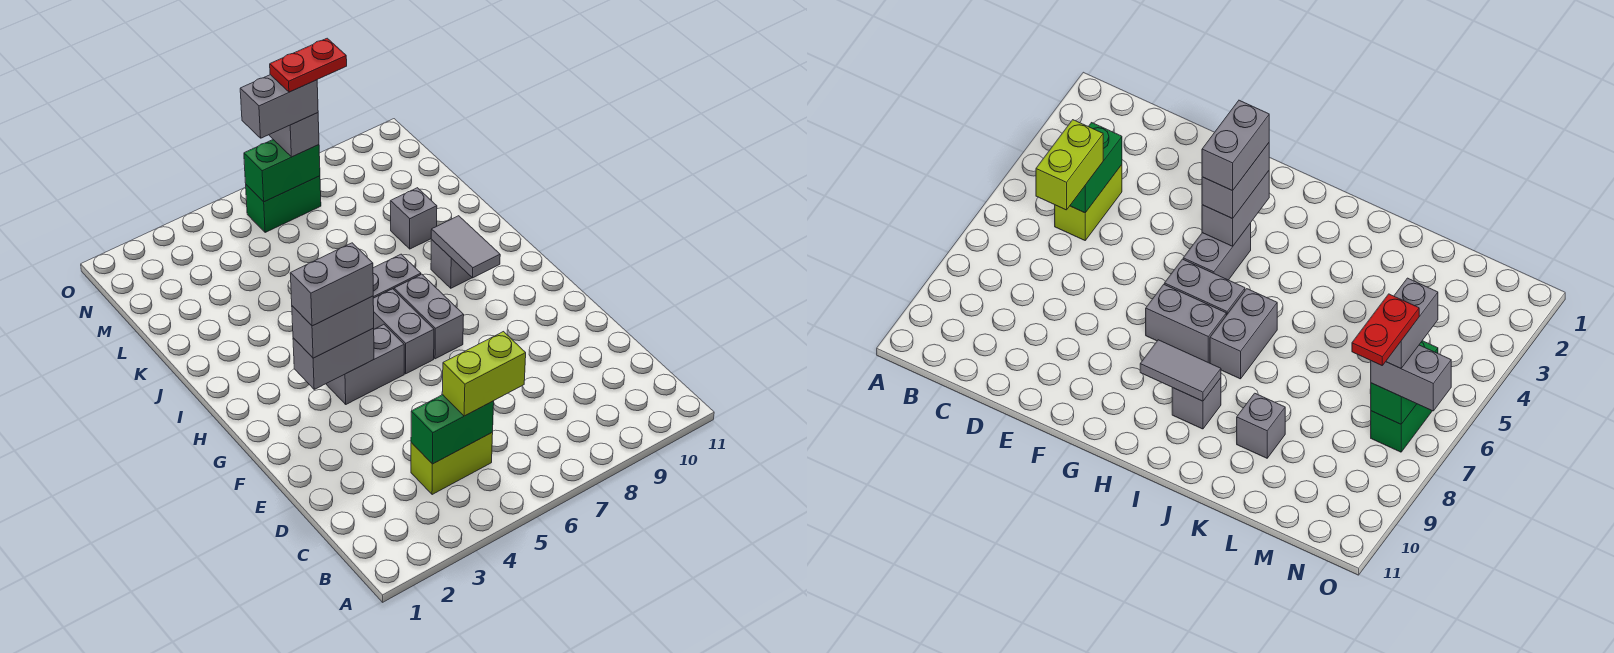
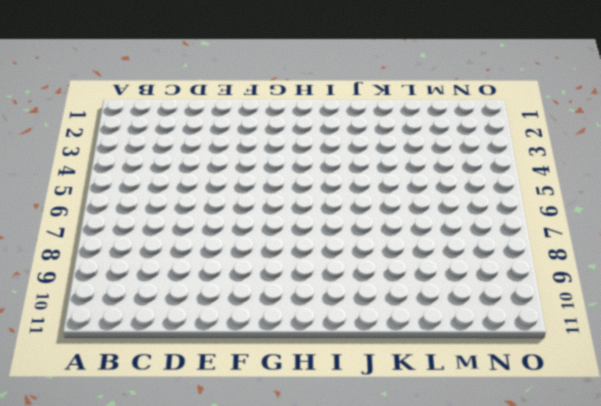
none -> lime brick C4:C5 level 1
none -> grey brick G4:G5 level 1
none -> grey brick G6:H6 level 1

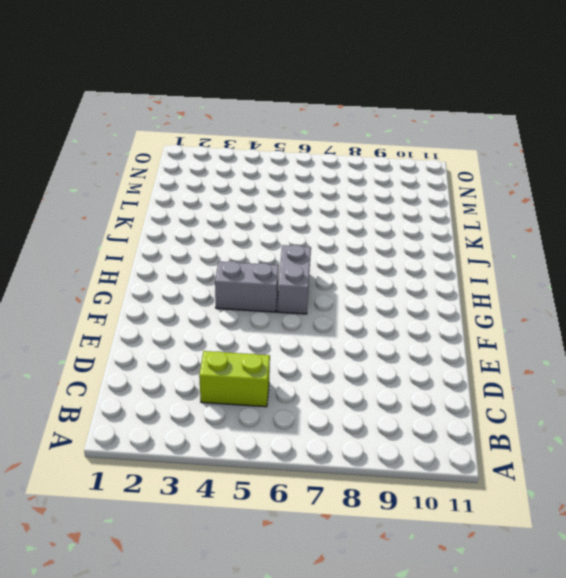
none -> grey brick G7:H7 level 1
none -> grey brick I6:I7 level 1
none -> grey brick I9 level 1

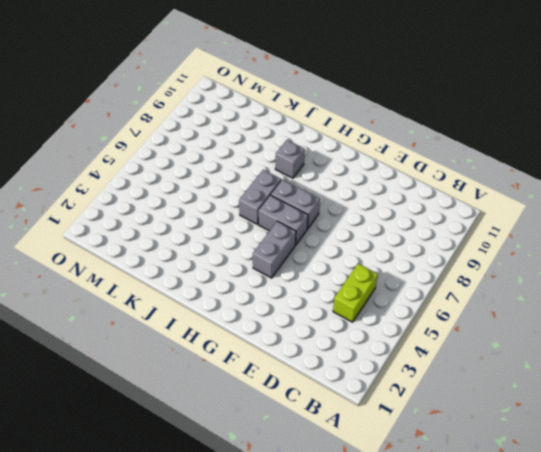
none -> grey brick K9 level 1
none -> green brick N6:N7 level 1
none -> green brick C4:C5 level 2

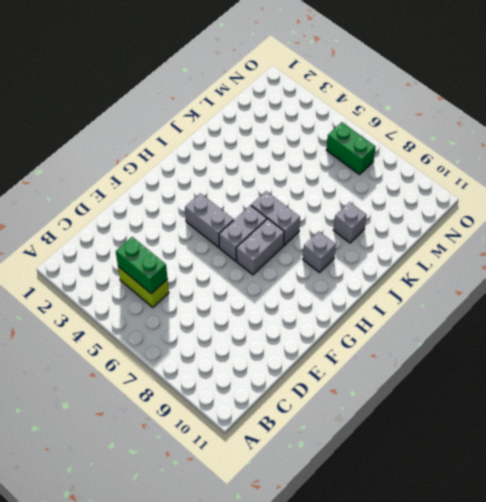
none -> grey brick G3:G4 level 2
none -> grey tile H9:I9 level 2
none -> green brick N6:N7 level 2

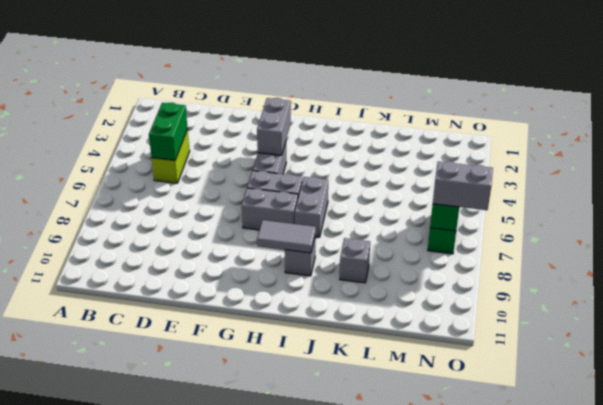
none -> lime brick C5:C6 level 3
none -> grey brick G3:G4 level 3
none -> grey brick G3:G4 level 4

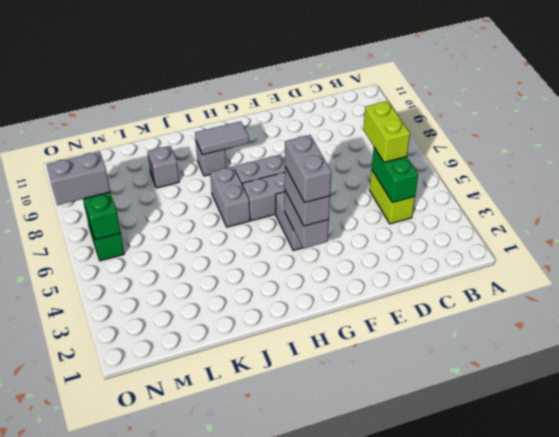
none -> grey brick N6:N7 level 4
none -> red plate N7:N8 level 5

